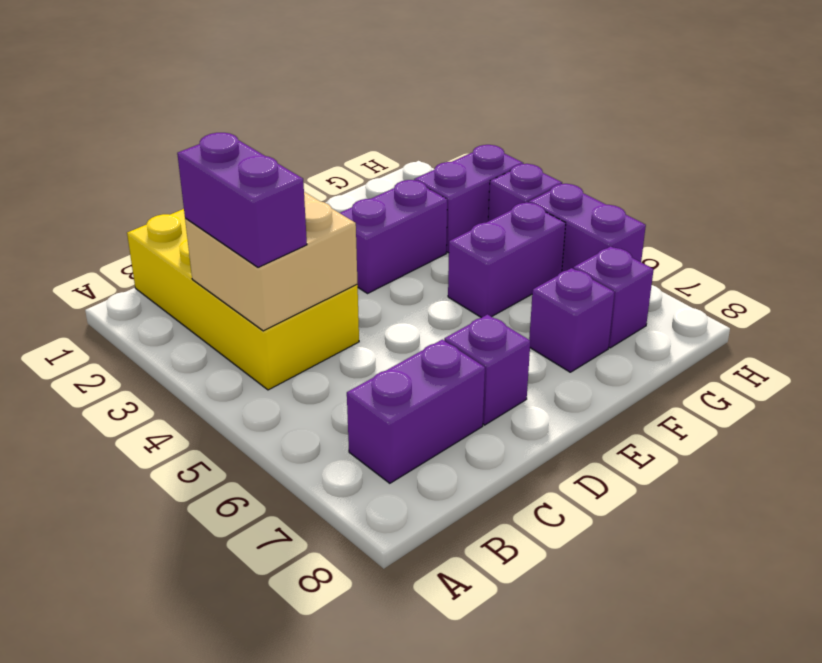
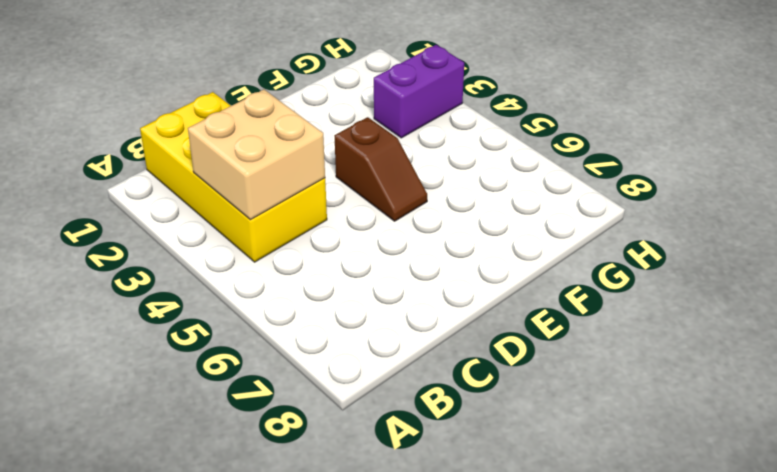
brown slope E4:E5 level 1 top 4 -> none
none -> purple brick B7:C7 level 1
none -> purple brick D7 level 1
none -> purple brick E3:F3 level 1

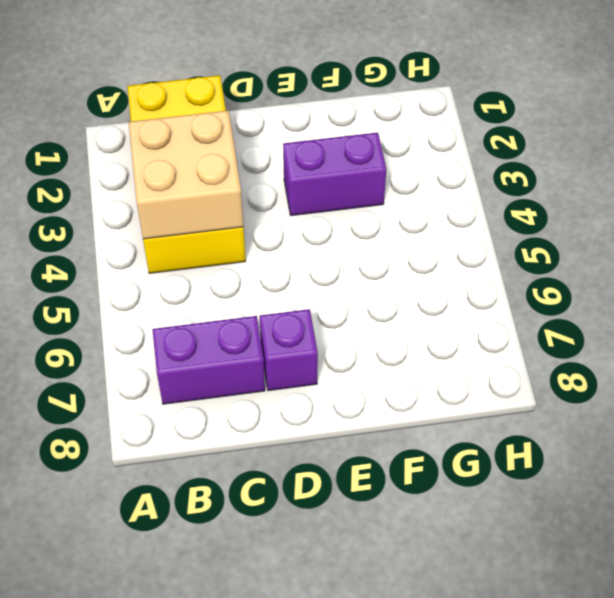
none -> purple brick F5:G5 level 1
none -> purple brick F7 level 1
none -> purple brick G3:H3 level 1

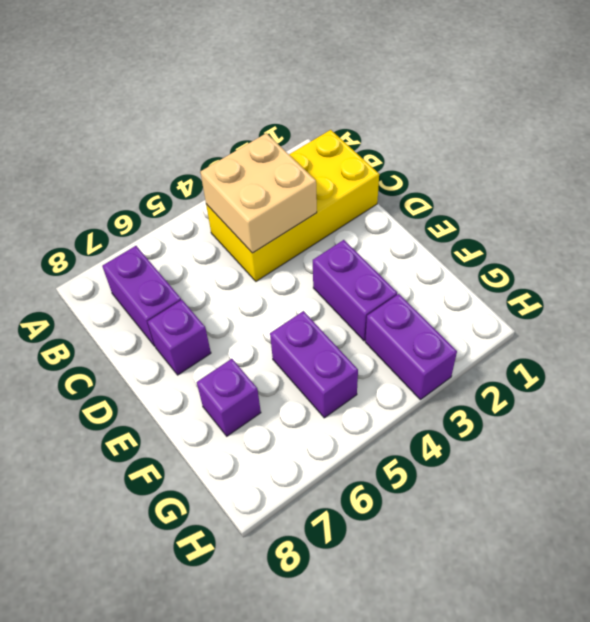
none -> purple brick G7 level 1
none -> purple brick H4 level 1
none -> purple brick H5:H6 level 1

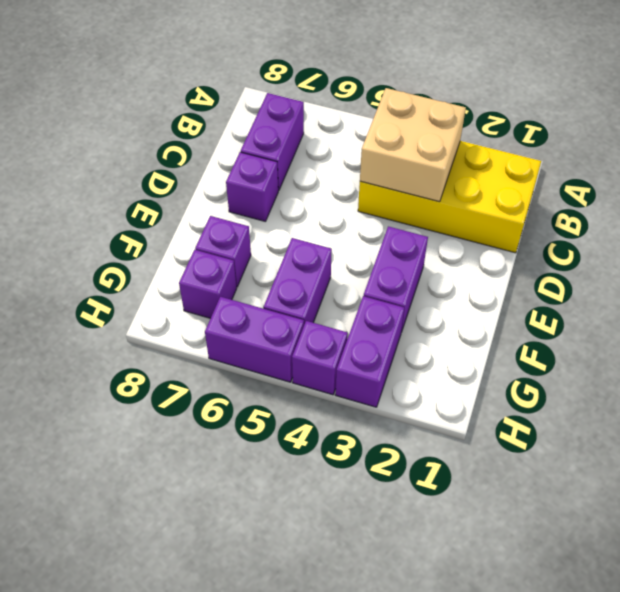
none -> purple brick B3:B4 level 3

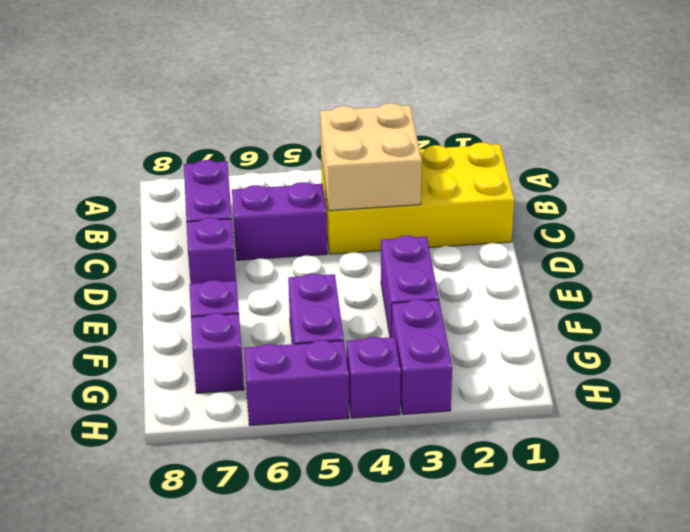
purple brick C5:C6 level 1 -> purple brick B3:B4 level 3

